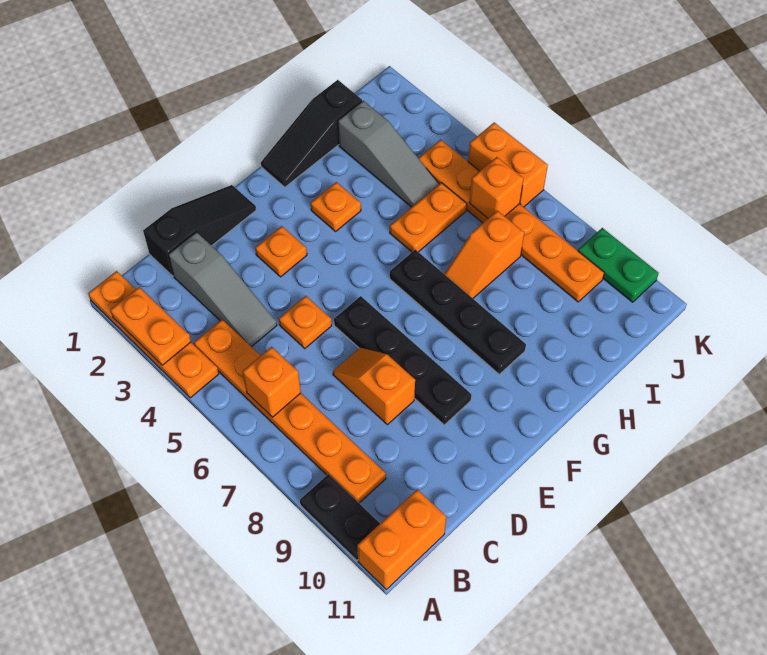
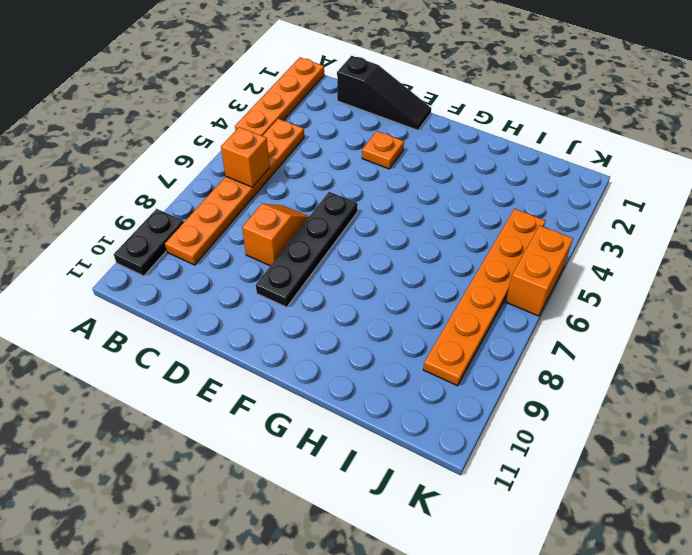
none -> orange brick A11:B11 level 1
none -> grey slope C2:C4 level 1 top 2
none -> orange plate D5 level 1

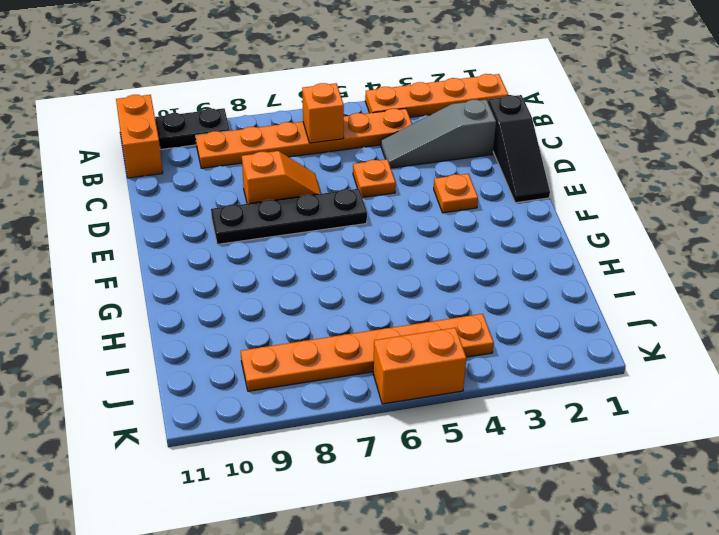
none -> black slope G1:I1 level 1 top I
none -> orange plate G3 level 1
none -> black plate G6:G9 level 1

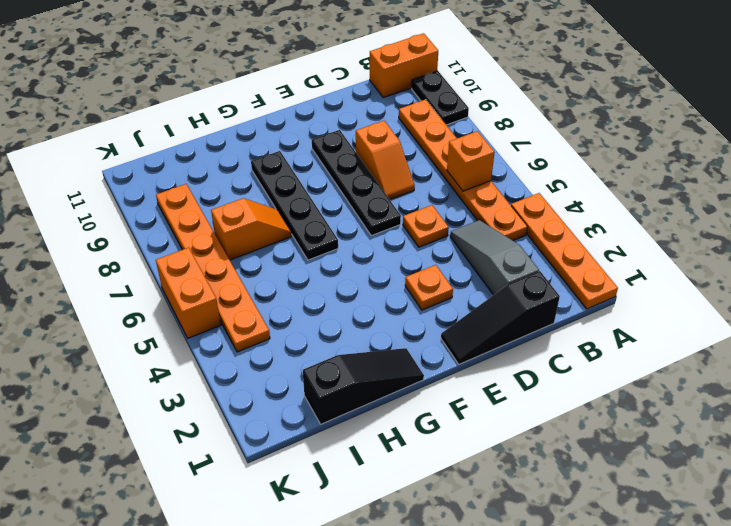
none -> orange plate G3 level 1
none -> orange plate H5:I5 level 1
none -> grey slope I2:I4 level 1 top 2

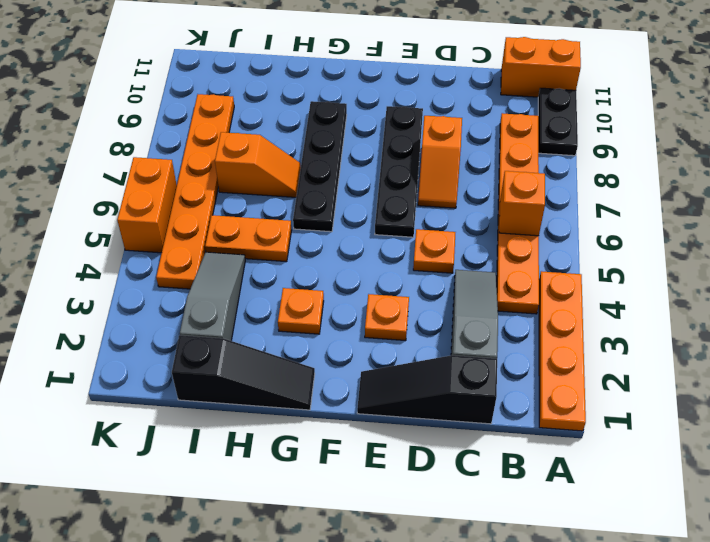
none -> green plate K9:K10 level 1
none -> orange plate A2:A3 level 2
none -> orange brick J6 level 2

